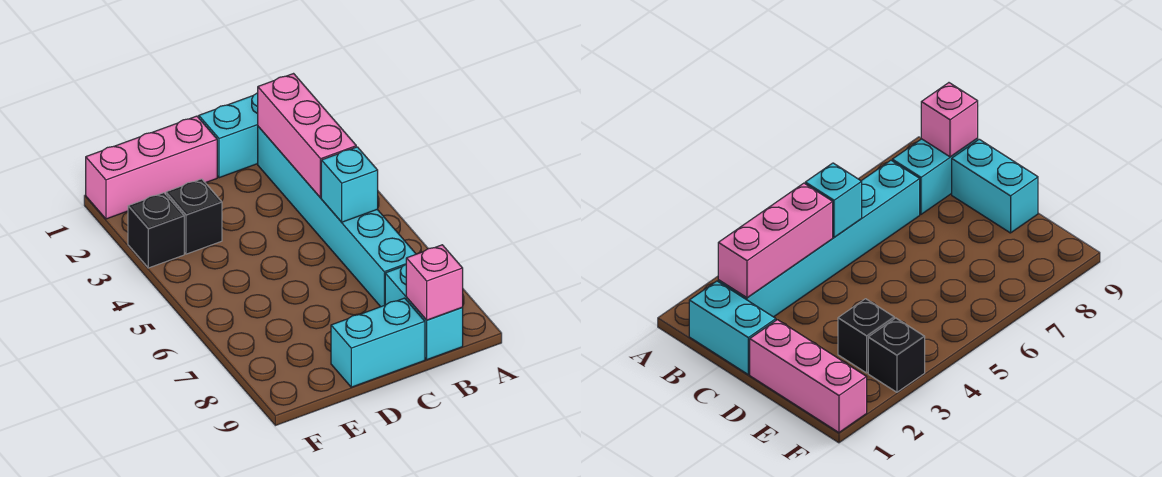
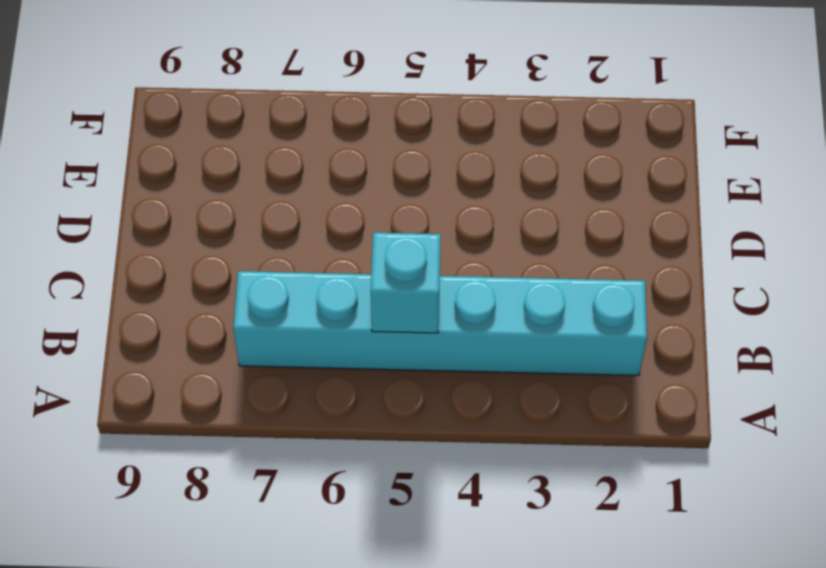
none -> cyan brick B1:C1 level 1
none -> cyan brick B8:B9 level 1

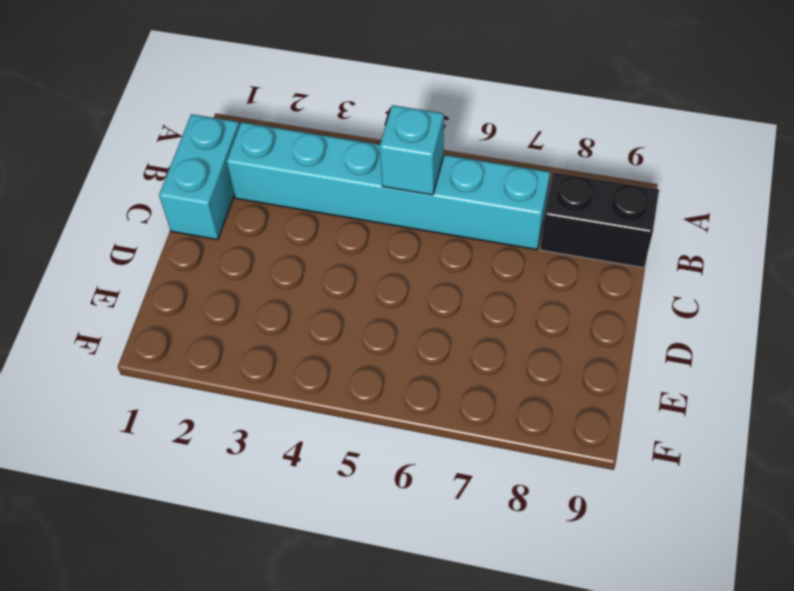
black brick B8:B9 level 1 -> cyan brick B8:B9 level 1
none -> cyan brick C9:D9 level 1
none -> pink brick D1:F1 level 1

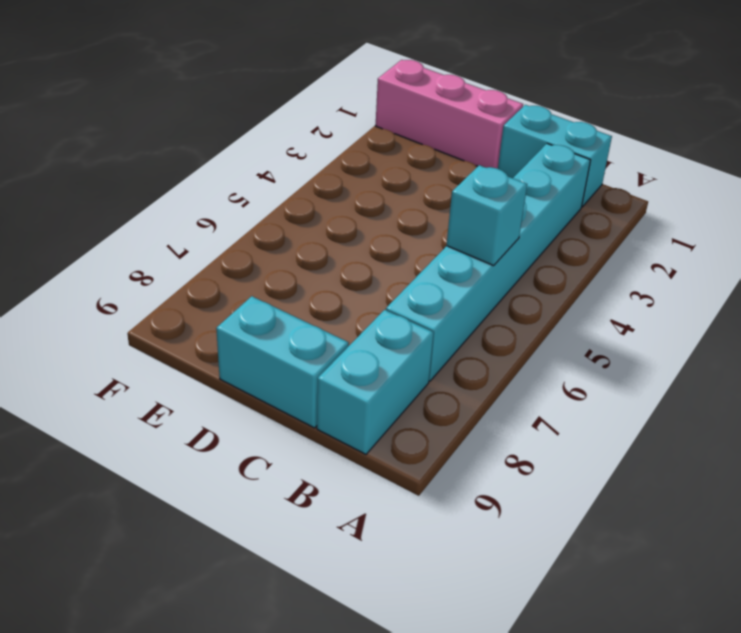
none -> black brick E3 level 1
none -> black brick F3 level 1

